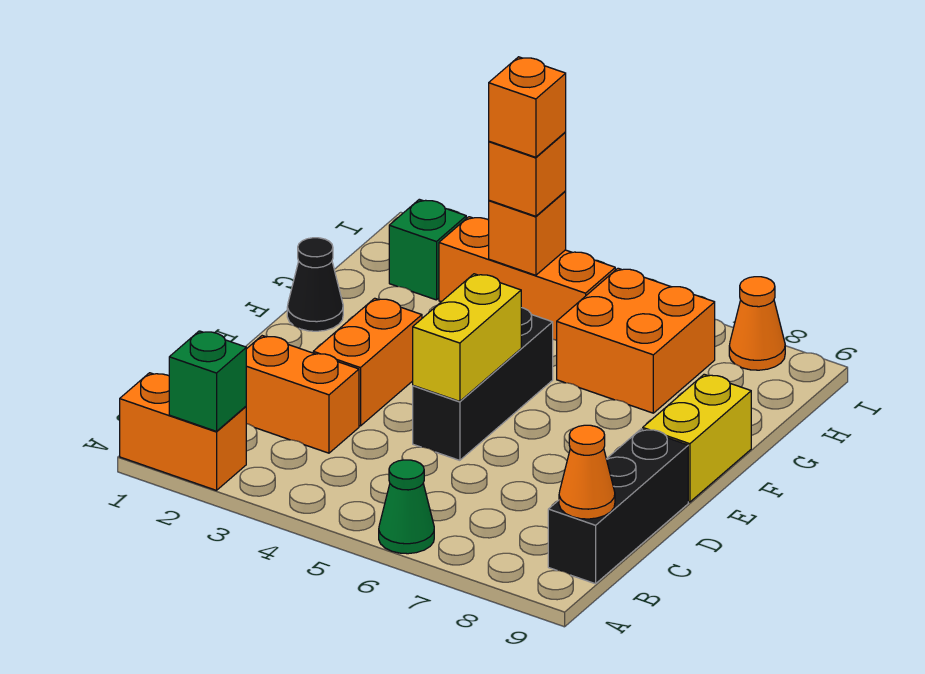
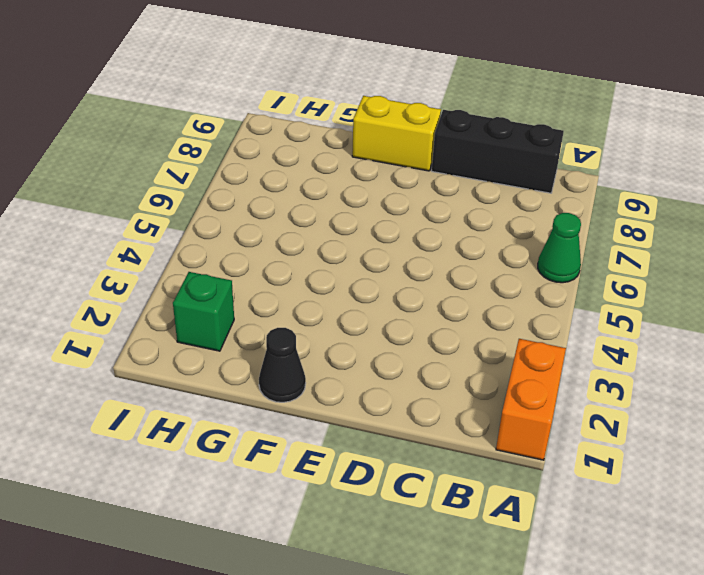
none -> orange brick C2:C3 level 1
none -> orange brick D3:E3 level 1
none -> black brick D5:F5 level 1

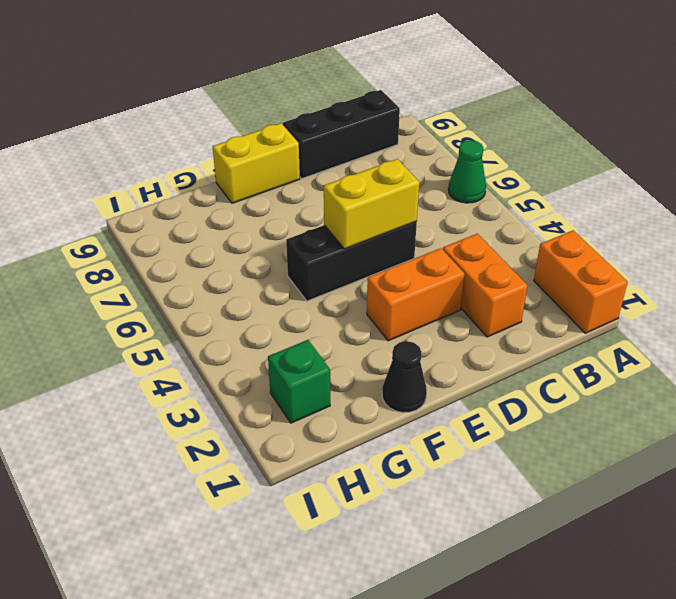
none -> orange brick G6:H7 level 1
none -> orange brick H3:H5 level 1
none -> orange cone I8 level 1

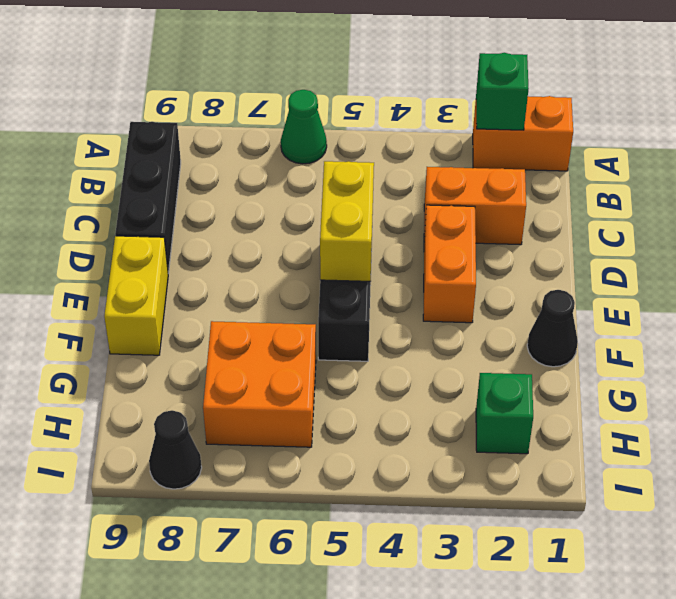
black cone I8 level 1 -> orange cone I8 level 1
none -> orange brick H3:H5 level 1
none -> orange cone B9 level 2
none -> orange brick H4 level 2

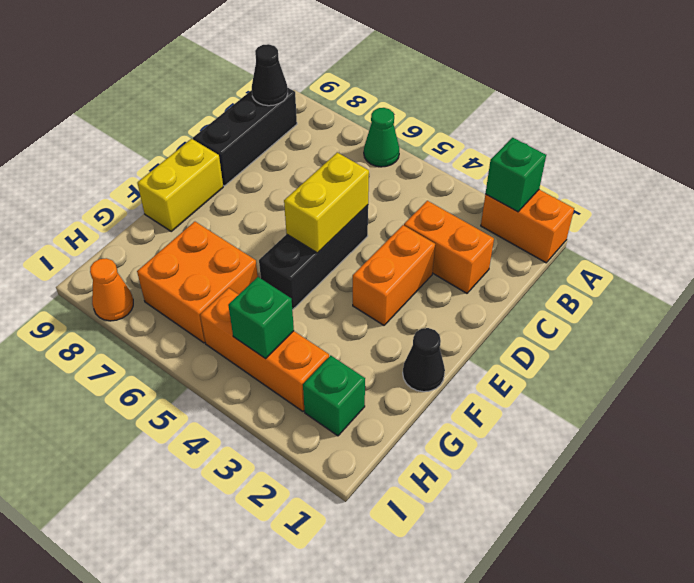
black cone B9 level 2 -> orange cone B9 level 2
green brick H4 level 2 -> orange brick H4 level 2
none -> orange brick H4 level 3
none -> orange brick H4 level 4

